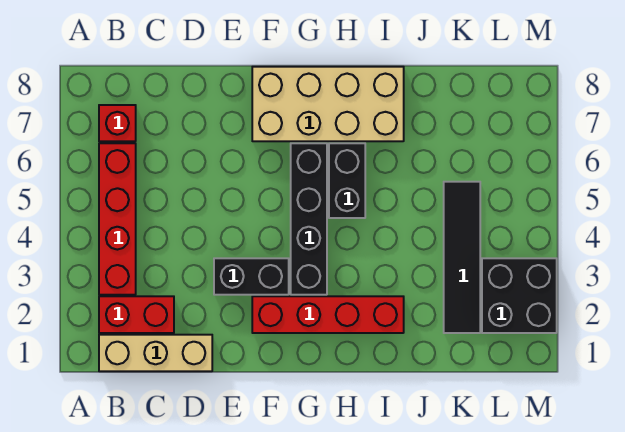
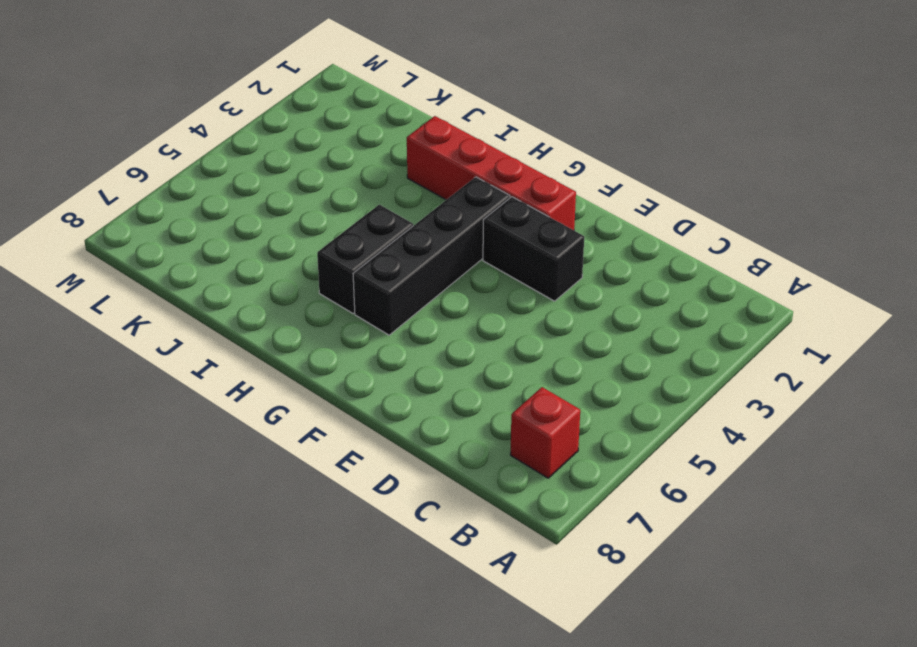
none -> tan brick B1:D1 level 1
none -> red brick B2:C2 level 1

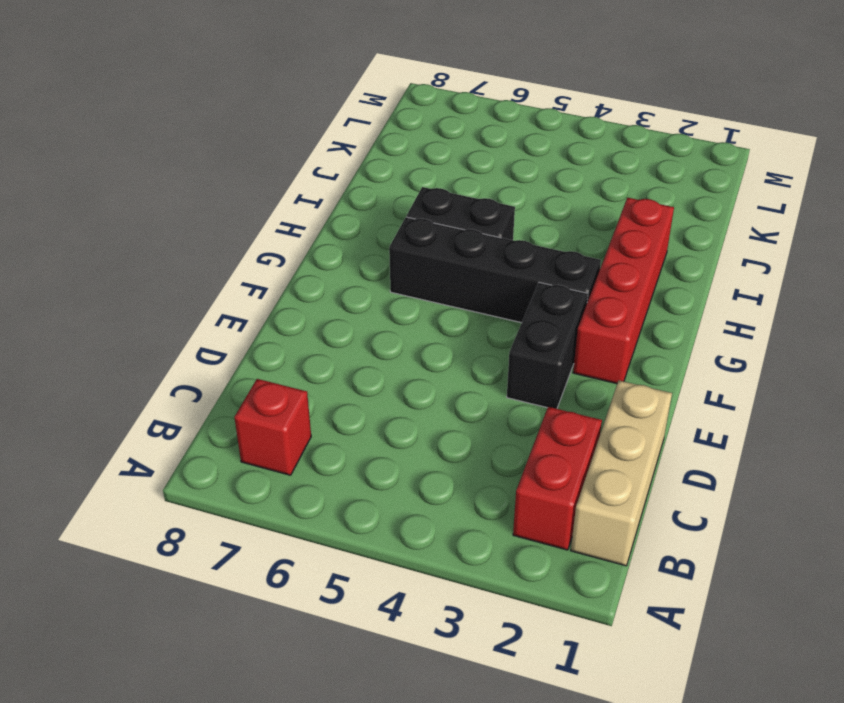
none -> red brick B3:B6 level 1
none -> tan brick F7:I8 level 1

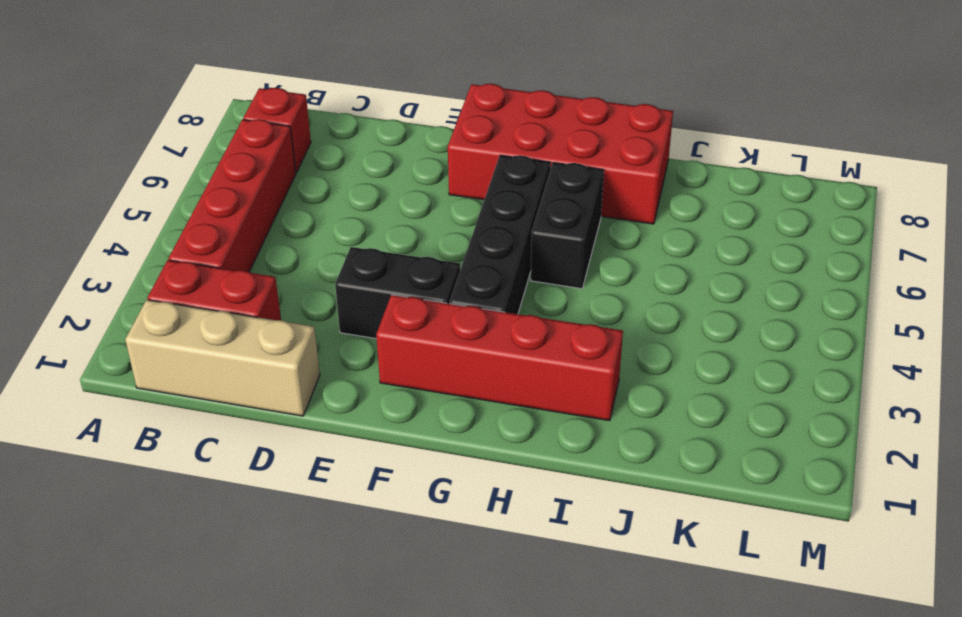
red brick F7:I8 level 1 -> tan brick F7:I8 level 1
none -> black tile K2:K5 level 1
none -> black brick L2:M3 level 1

